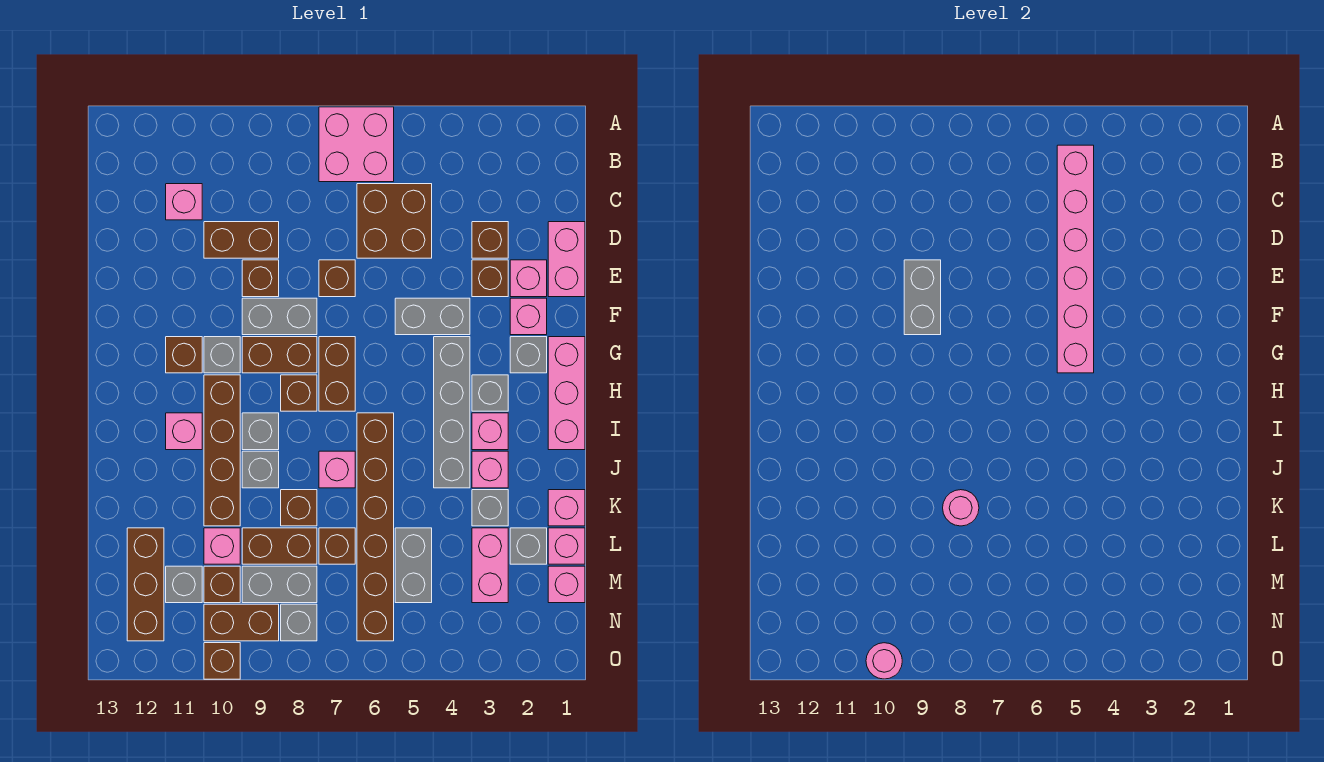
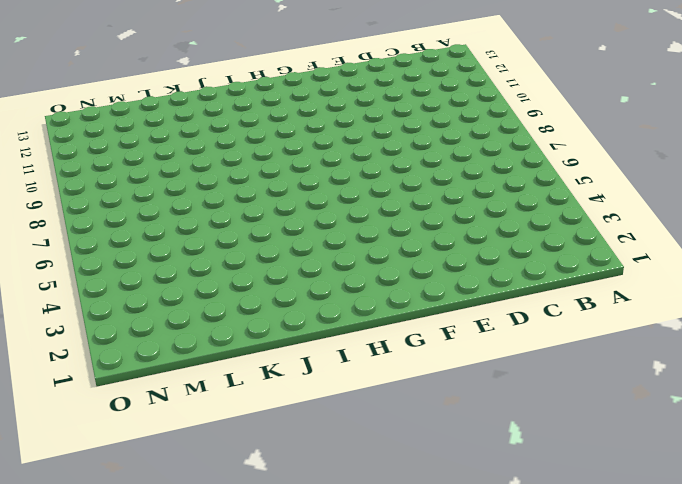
none -> pink brick A6:B7 level 1
none -> brown brick C5:D6 level 1
none -> pink brick C11 level 1
none -> pink brick D1:E1 level 1

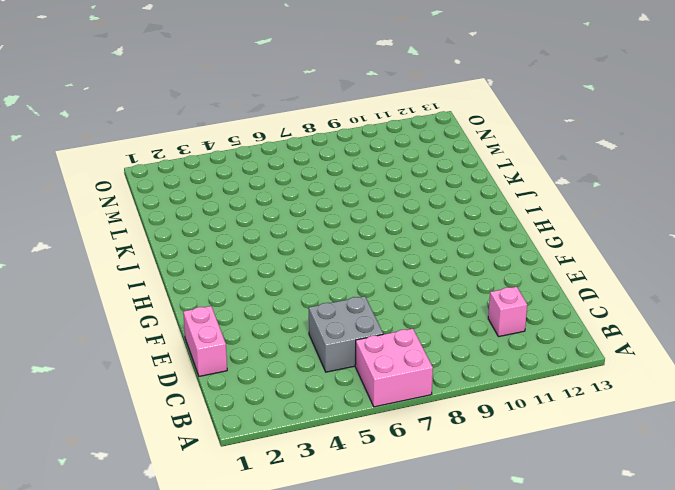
grey brick C5:D6 level 1 -> brown brick C5:D6 level 1
none -> brown brick D3 level 1
none -> brown brick D9:D10 level 1
none -> pink brick E2 level 1
none -> brown brick E3 level 1

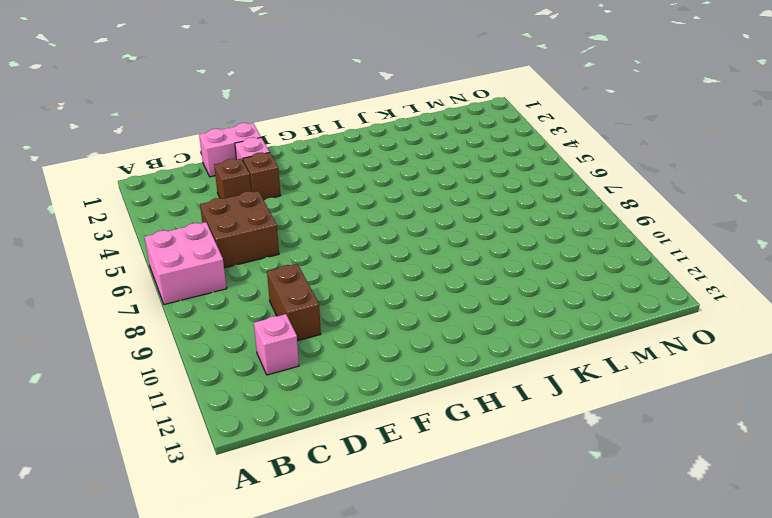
none -> brown brick E7 level 1
none -> brown brick E9 level 1
none -> pink brick F2 level 1
none -> grey brick F4:F5 level 1

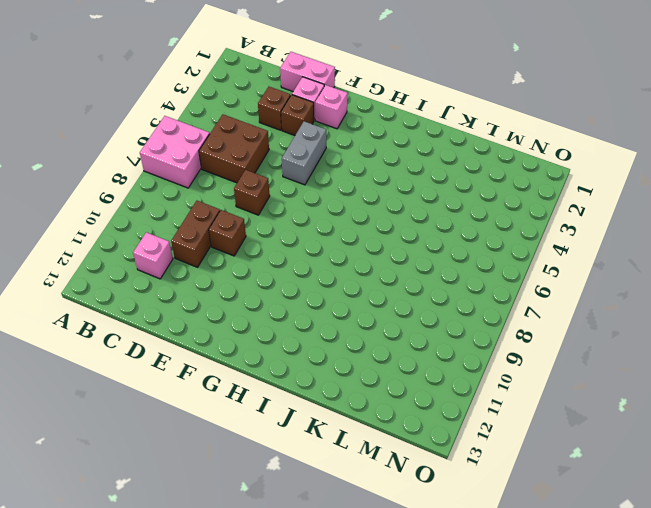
none -> grey brick F8:F9 level 1
none -> pink brick G1:I1 level 1
none -> grey brick G2 level 1
none -> grey brick G4:J4 level 1

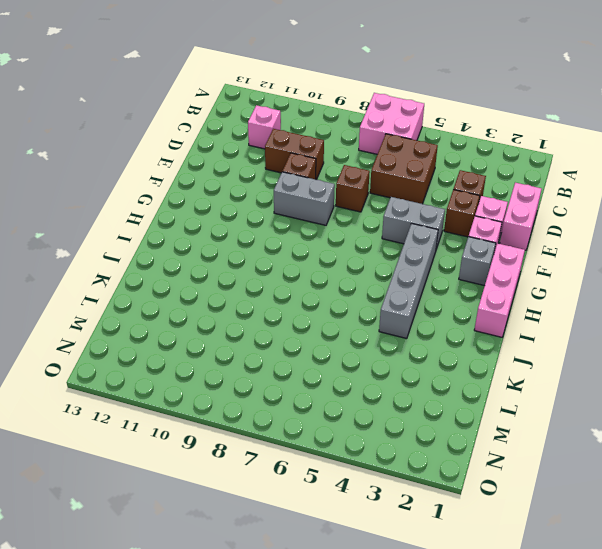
none -> brown brick G7:H7 level 1
none -> brown brick G8:G9 level 1
none -> grey brick G10 level 1
none -> brown brick G11 level 1

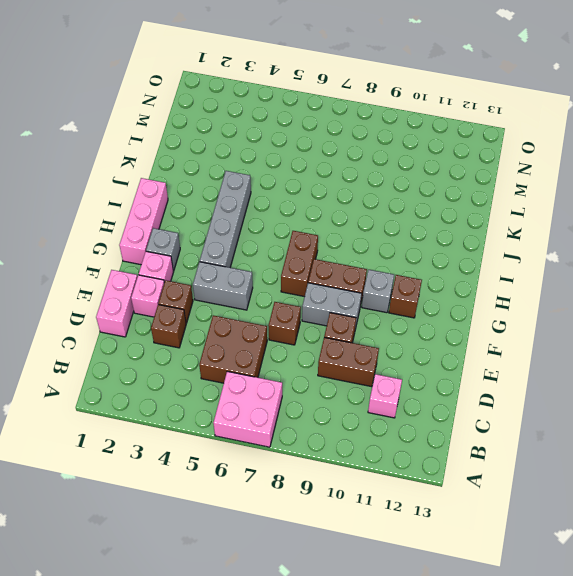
none -> grey brick H3 level 1
none -> brown brick H8 level 1
none -> brown brick H10:K10 level 1
none -> pink brick I3 level 1

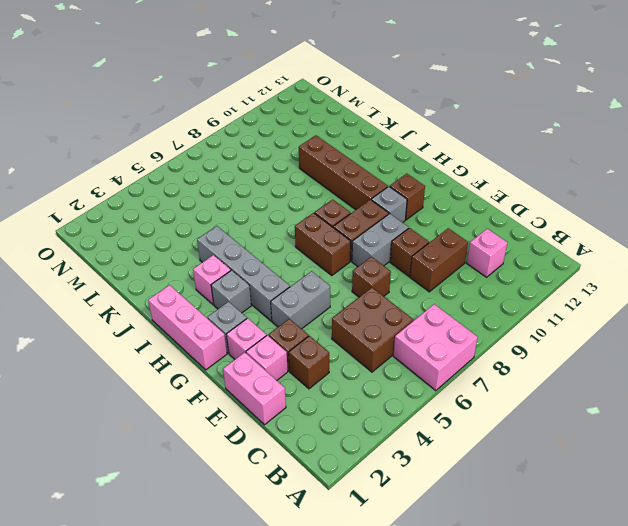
none -> brown brick I6:N6 level 1
none -> grey brick I9 level 1
none -> pink brick I11 level 1
none -> pink brick J3 level 1

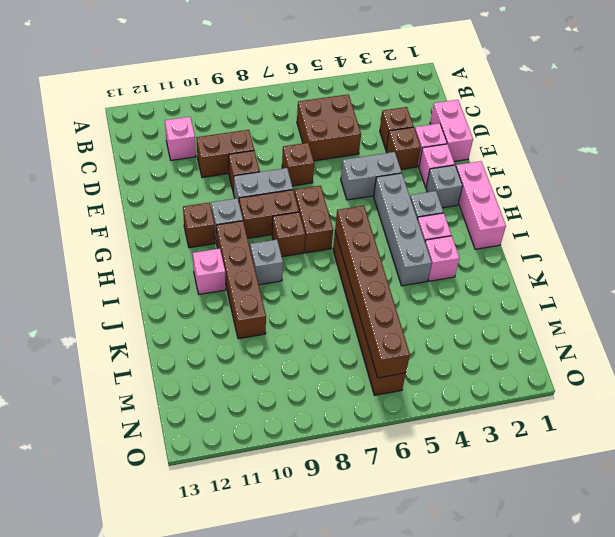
brown brick I6:N6 level 2 -> none
none -> pink brick A6:B7 level 1
none -> pink brick J7 level 1
none -> grey brick J9 level 1
none -> pink brick K1 level 1

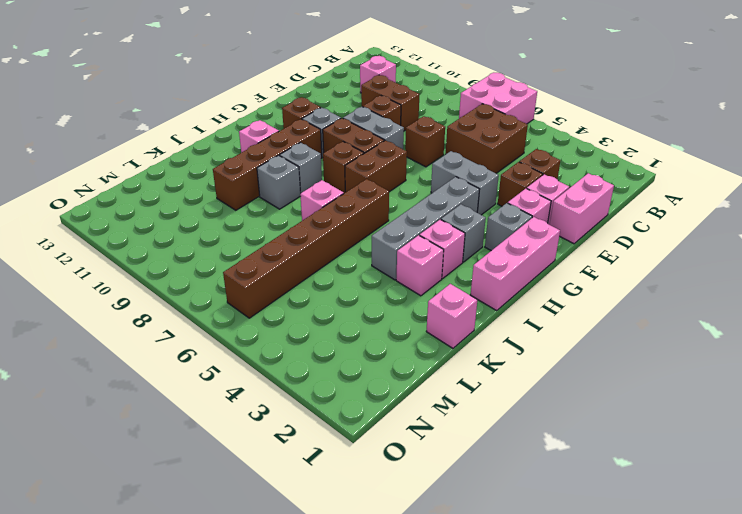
none -> grey brick K3 level 1
none -> brown brick K8 level 1
none -> pink brick L1 level 1
none -> grey brick L2 level 1

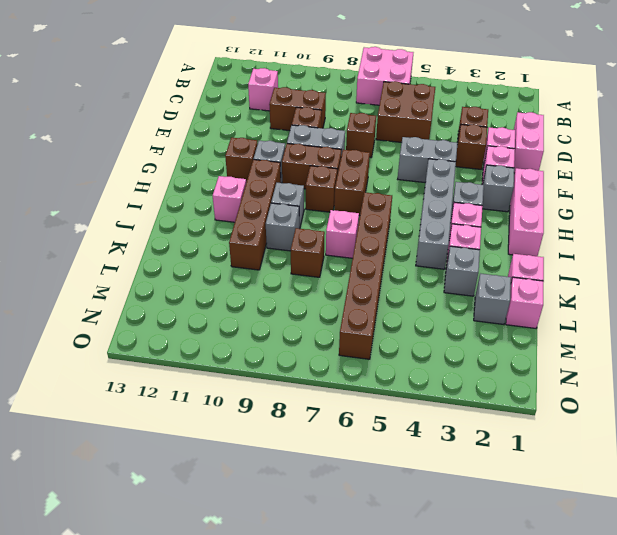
none -> pink brick L3:M3 level 1
none -> grey brick L5:M5 level 1
none -> brown brick L7 level 1
none -> brown brick L8:L9 level 1

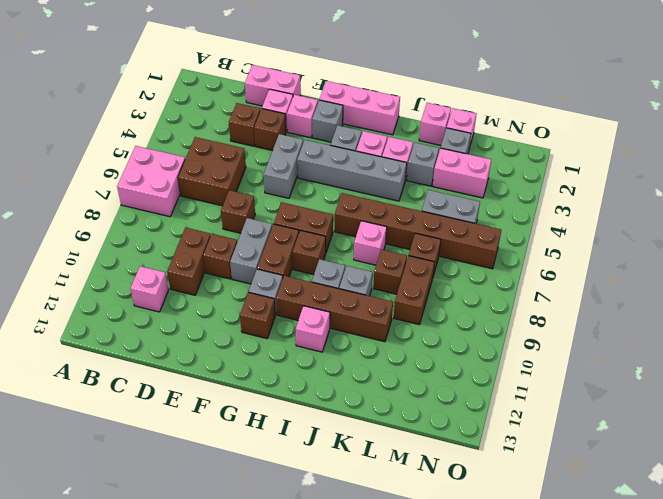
none -> pink brick L10 level 1
none -> brown brick L12:N12 level 1
none -> pink brick M1 level 1
none -> grey brick M8:M9 level 1

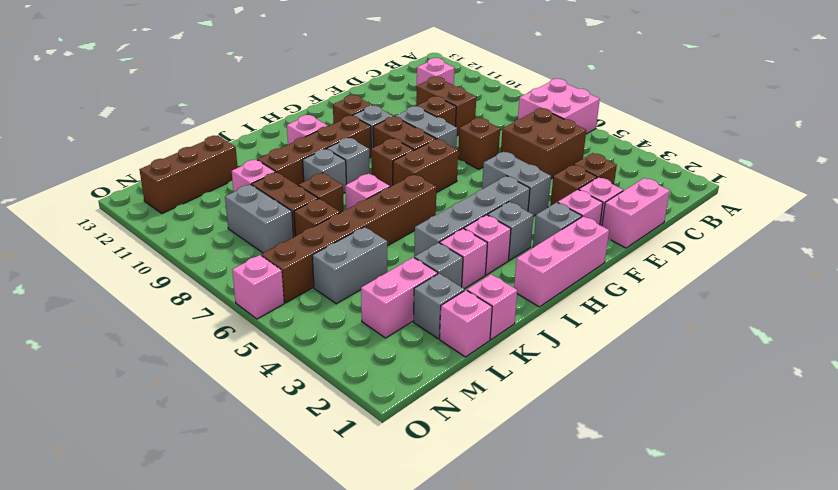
pink brick O6 level 1 -> pink brick M1 level 1
none -> brown brick M10 level 1
none -> grey brick M11 level 1
none -> grey brick N8 level 1
none -> brown brick N9:N10 level 1

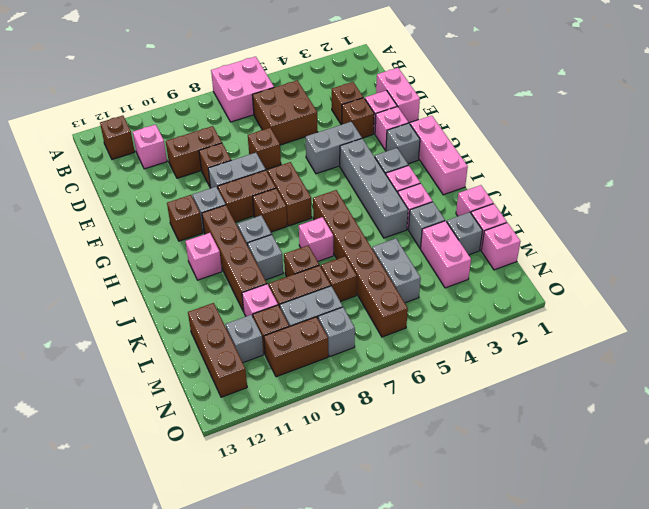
brown brick B12 level 1 -> brown brick O10 level 1
none -> pink brick B5:G5 level 2
none -> grey brick E9:F9 level 2
none -> pink round brick K8 level 2
none -> pink round brick O10 level 2

